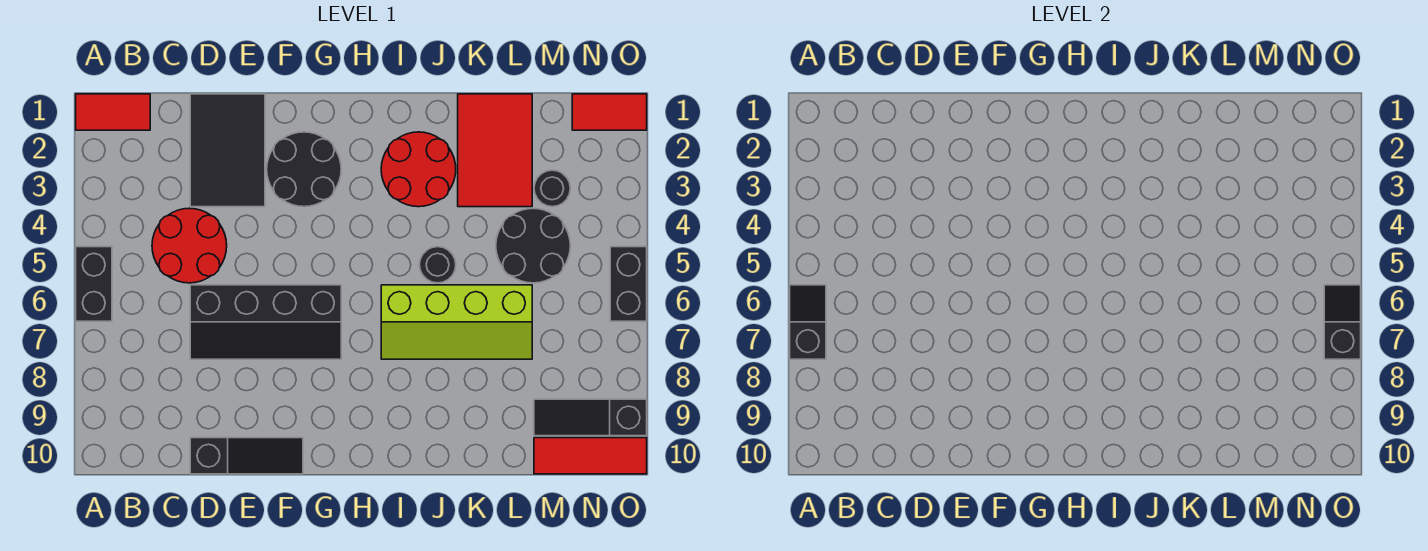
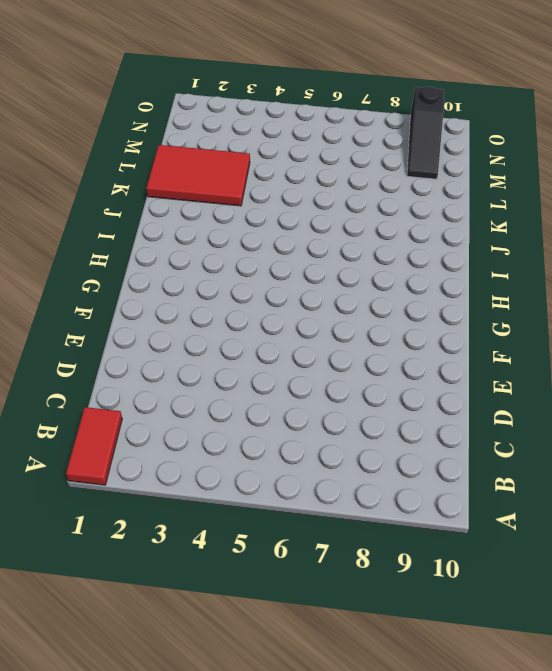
none -> black brick A5:A6 level 1
none -> red round brick C4:D5 level 1
none -> black tile D1:E3 level 1

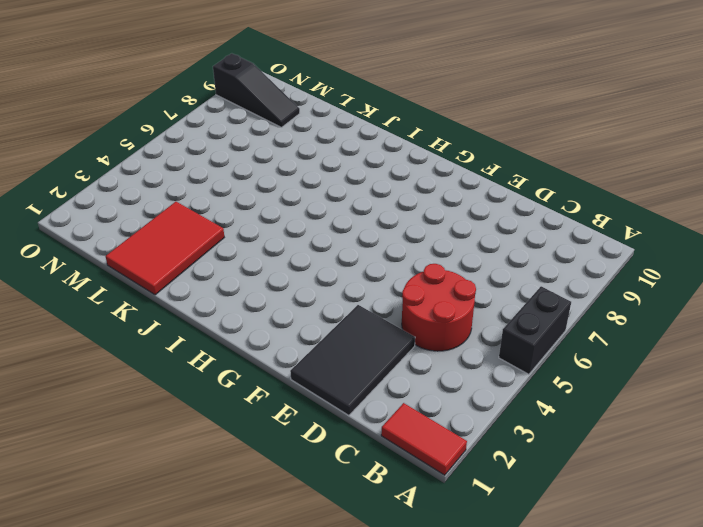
none -> black slope D6:G7 level 1 top 6
none -> black slope D10:F10 level 1 top D
none -> black round brick F2:G3 level 1

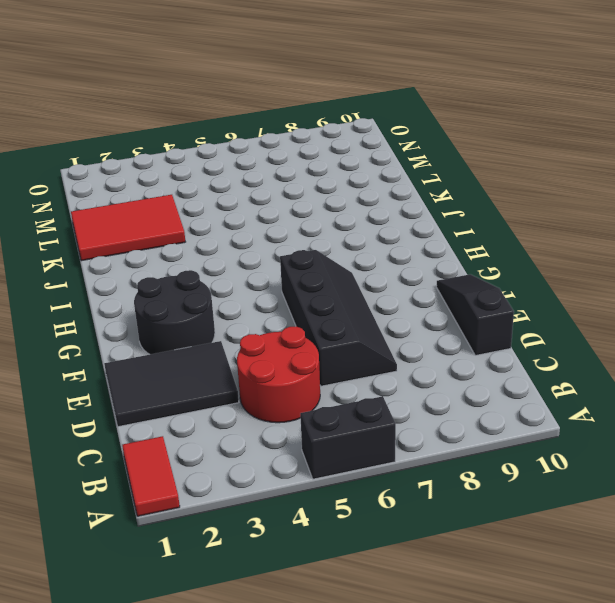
none -> red round brick I2:J3 level 1
none -> lime slope I6:L7 level 1 top 6
none -> black round brick J5 level 1

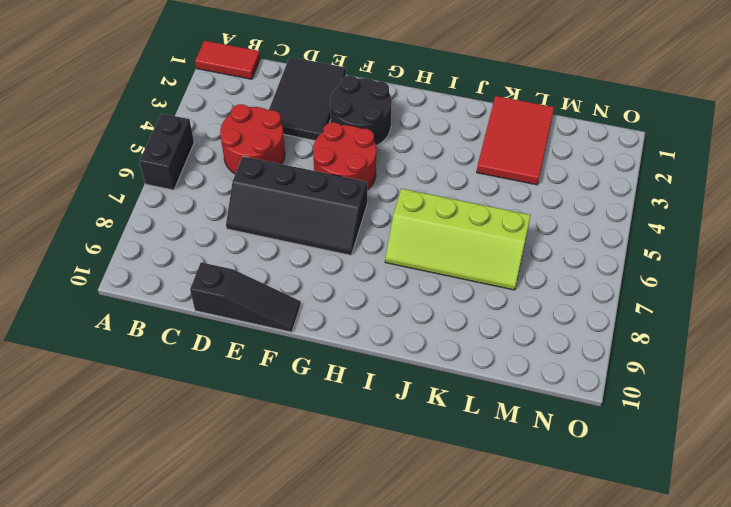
red round brick F4:G5 level 1 -> red round brick I2:J3 level 1
none -> black round brick J5 level 1
none -> black round brick L4:M5 level 1
none -> black round brick M3 level 1

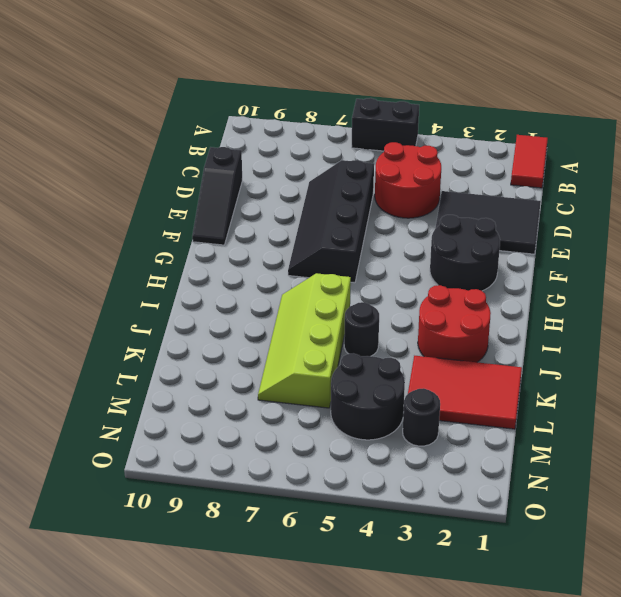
none -> black slope M9:O9 level 1 top O
none -> red tile M10:O10 level 1
none -> red tile N1:O1 level 1

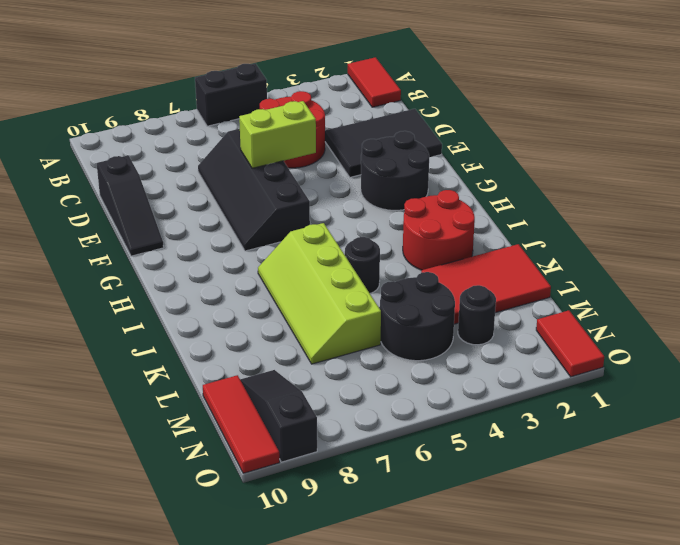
lime brick E5:E6 level 2 -> none
none -> black brick O5:O6 level 1
none -> black slope A6:A7 level 2 top 7
none -> black slope O6:O7 level 2 top 7

